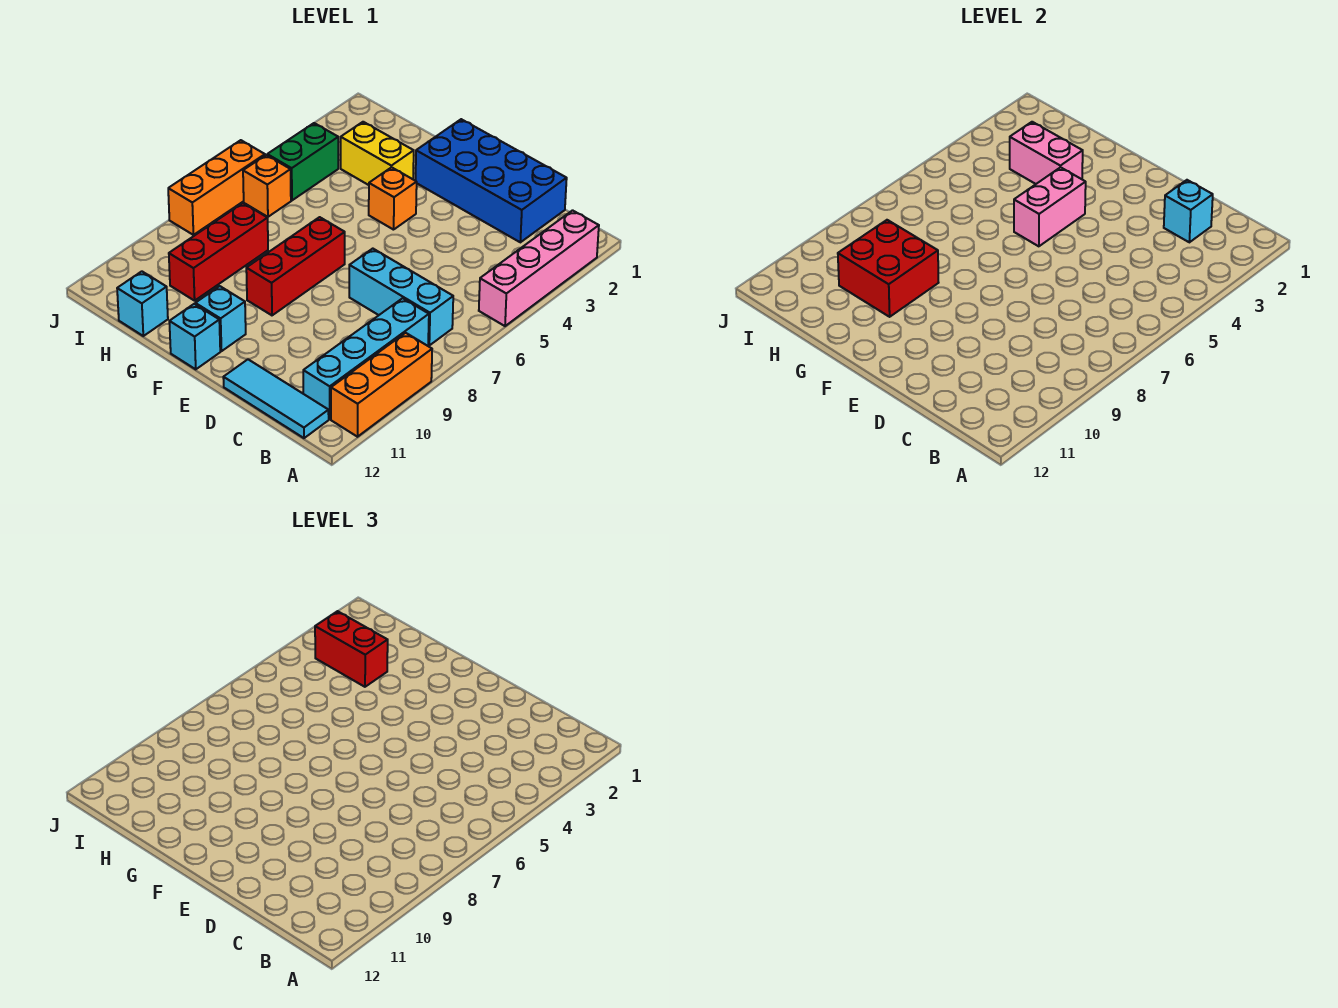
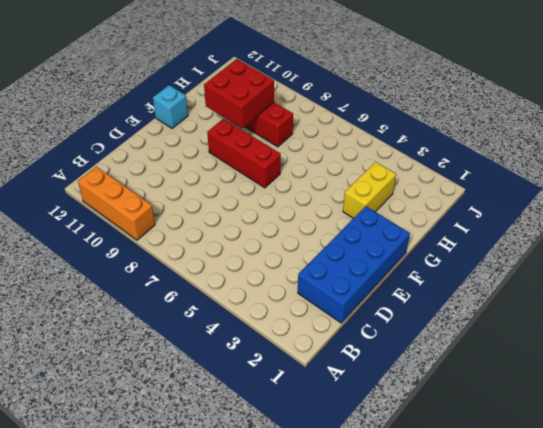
none -> pink brick A2:A5 level 1
none -> cyan brick B7:D7 level 1
none -> cyan brick B8:B11 level 1

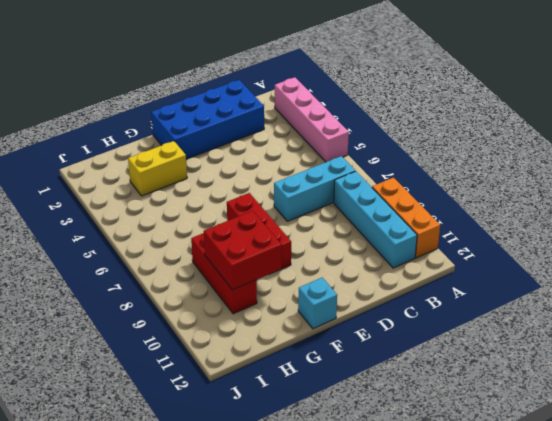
none -> cyan tile B12:D12 level 1
none -> orange brick F4 level 1
none -> cyan brick F11 level 1

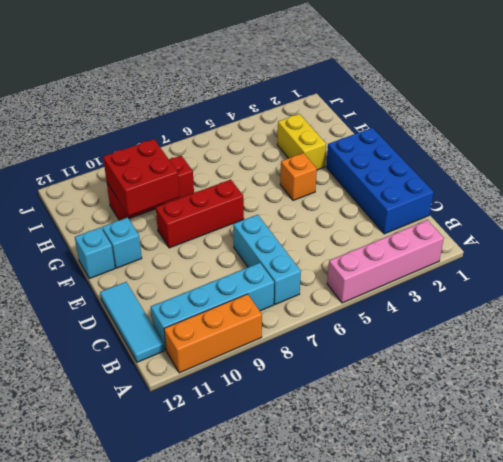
none -> cyan brick H12 level 1
none -> green brick I4:I5 level 1
none -> orange brick I6 level 1

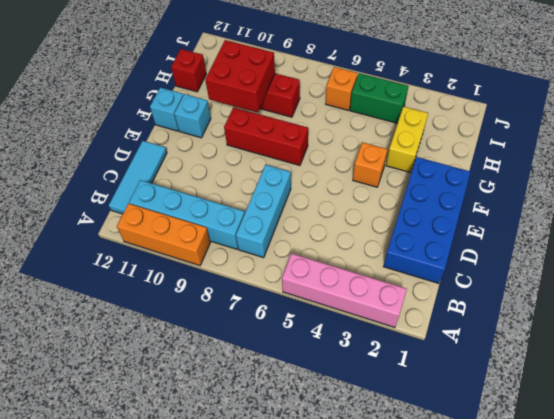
red brick H12 level 1 -> cyan brick H12 level 1
none -> orange brick J6:J8 level 1
none -> cyan brick C2 level 2
none -> pink brick F4:F5 level 2

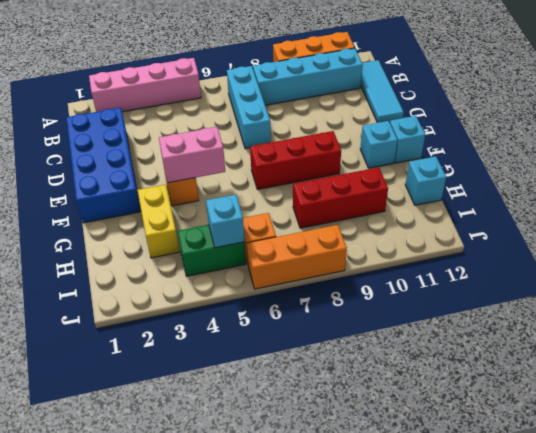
cyan brick I5 level 2 -> cyan brick C2 level 2
none -> pink brick G3:H3 level 2
none -> red brick G9:H10 level 2
none -> red brick H3:I3 level 3

